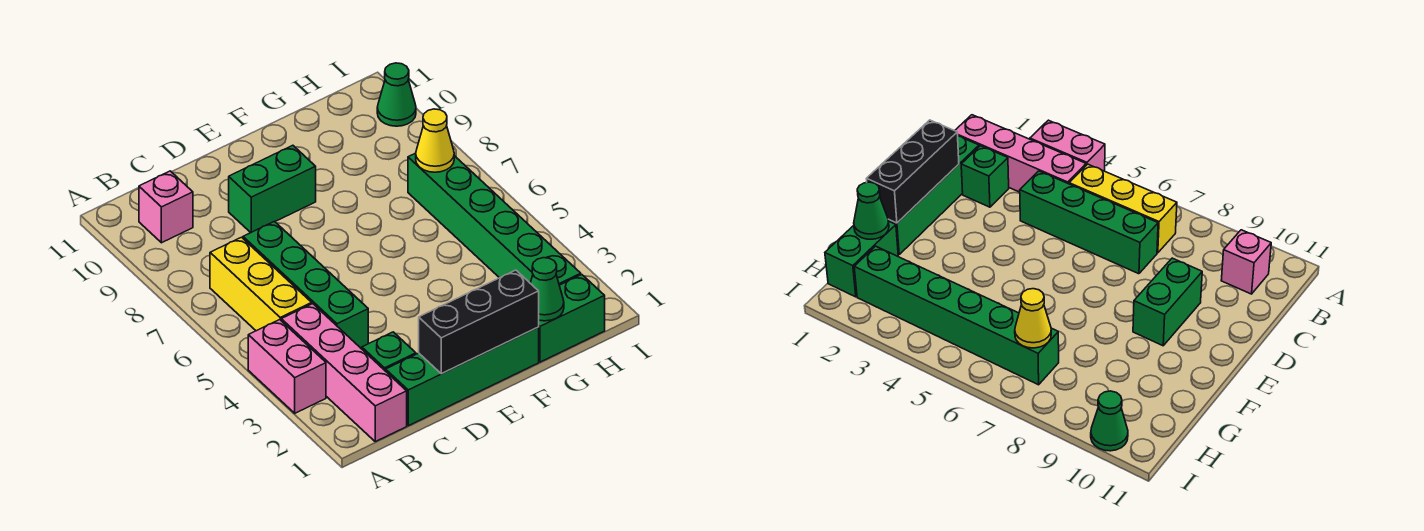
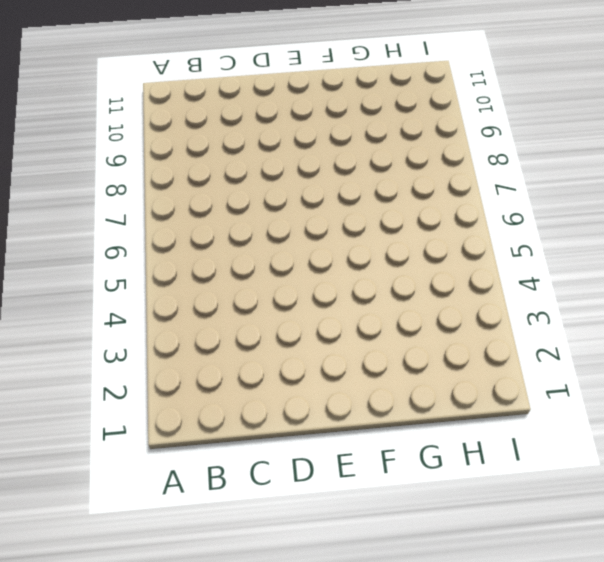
none -> pink brick A3:A4 level 1
none -> pink brick B1:B4 level 1
none -> yellow brick B5:B7 level 1

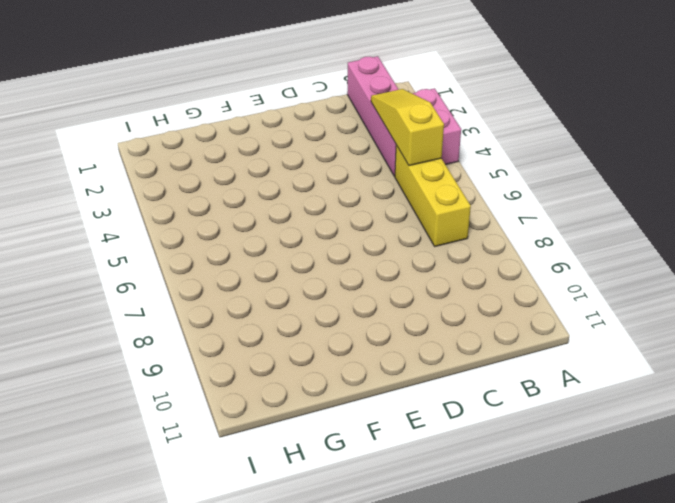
yellow slope B3:B5 level 2 top 5 -> none
none -> pink brick B10 level 1
none -> green brick C1:F1 level 1
none -> green brick C2 level 1

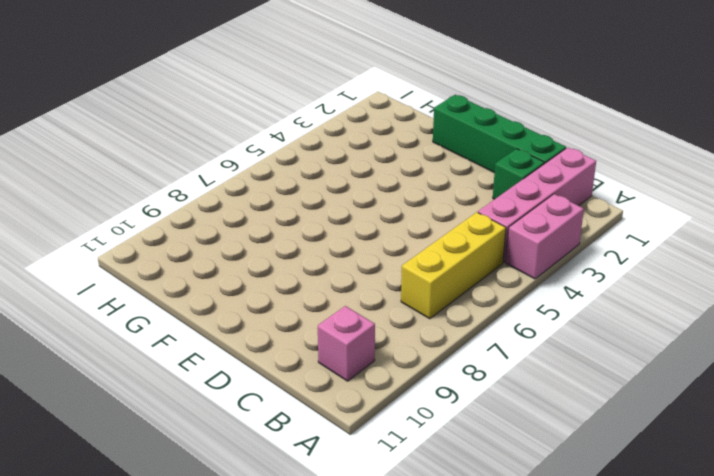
none -> green brick C4:C7 level 1
none -> green brick D9:E9 level 1
none -> green brick G1:H1 level 1

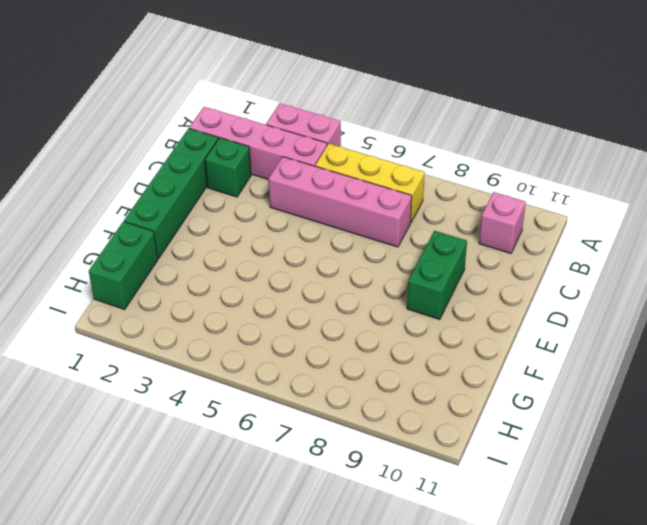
pink brick C4:C7 level 1 -> green brick C4:C7 level 1
none -> green brick H2:H7 level 1
none -> green cone I10 level 1
none -> black brick D1:F1 level 2

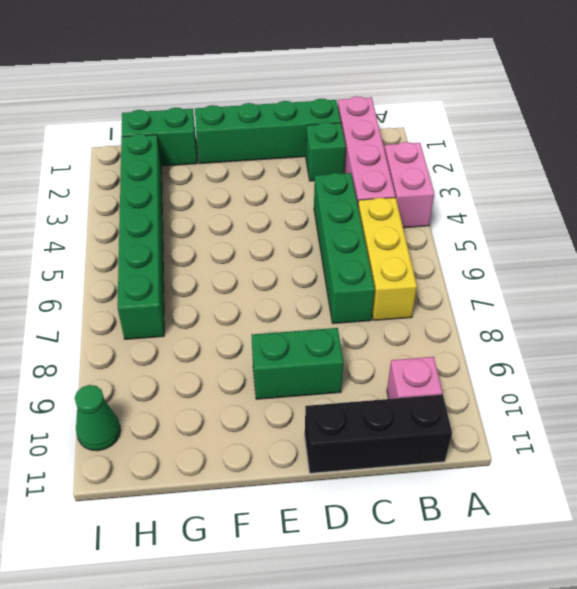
black brick B11:D11 level 1 -> black brick D1:F1 level 2
none -> green cone G1 level 2
none -> yellow cone H7 level 2

